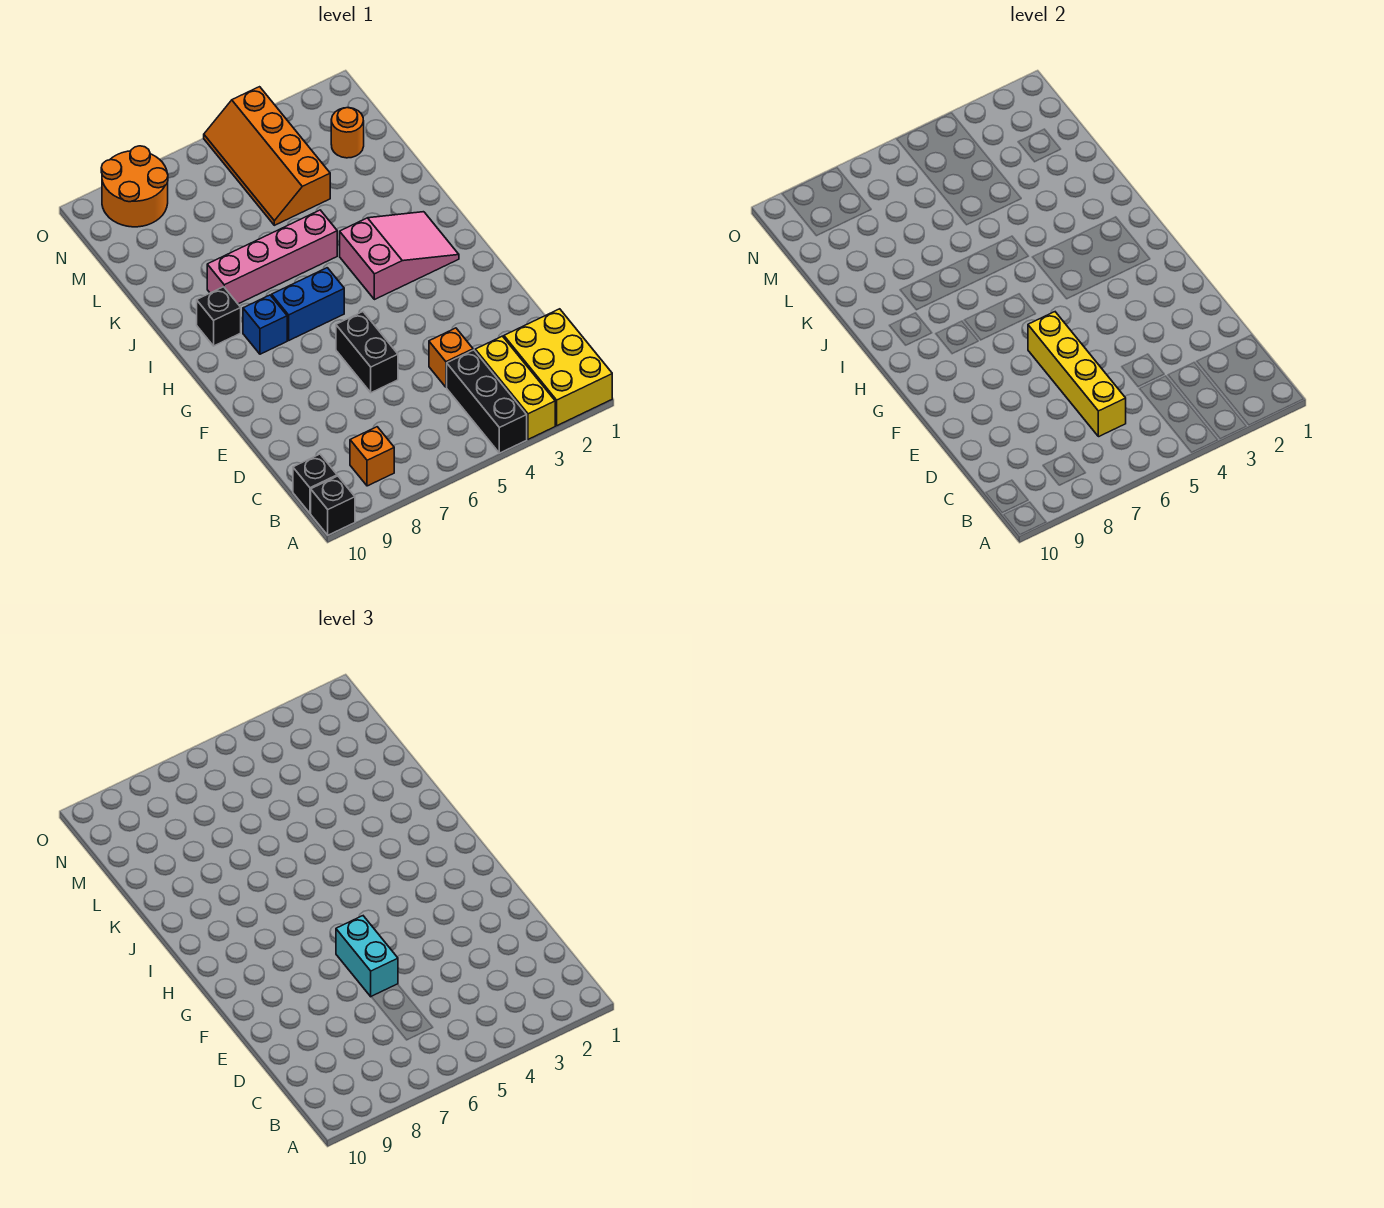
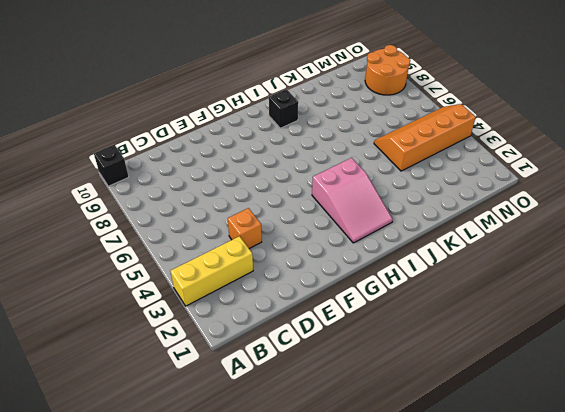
none -> yellow brick A1:C2 level 1
none -> black brick A4:C4 level 1
none -> orange brick B8 level 1

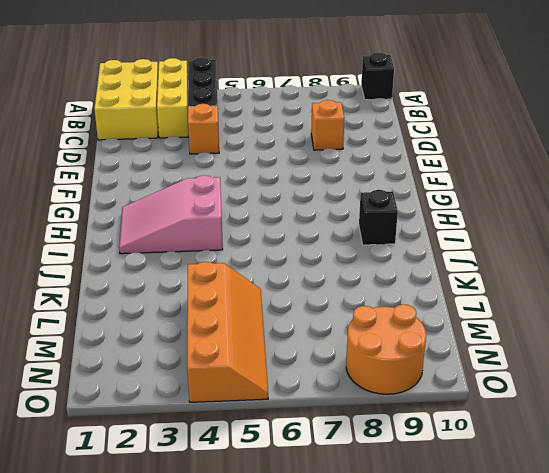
orange brick D8 level 1 -> orange brick B8 level 1
none -> black brick B10 level 1
none -> black brick E6:F6 level 1
none -> blue brick H6:H7 level 1

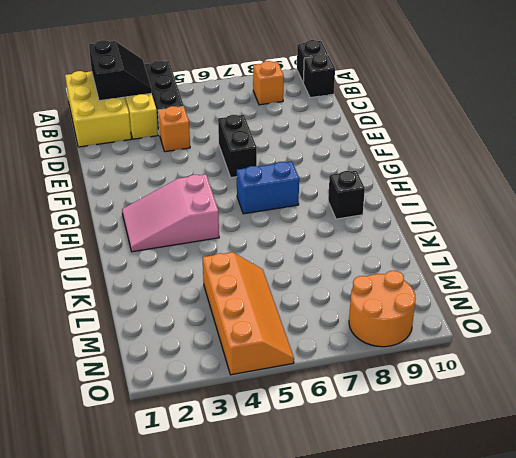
black slope A2:B3 level 2 top 2 -> none
none -> blue brick H8 level 1
none -> pink brick J5:J8 level 1
none -> orange round brick M2 level 1

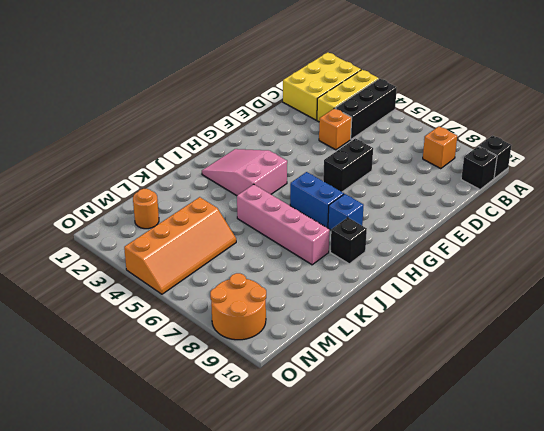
none -> yellow brick C6:F6 level 2
none -> cyan brick E6:F6 level 3

